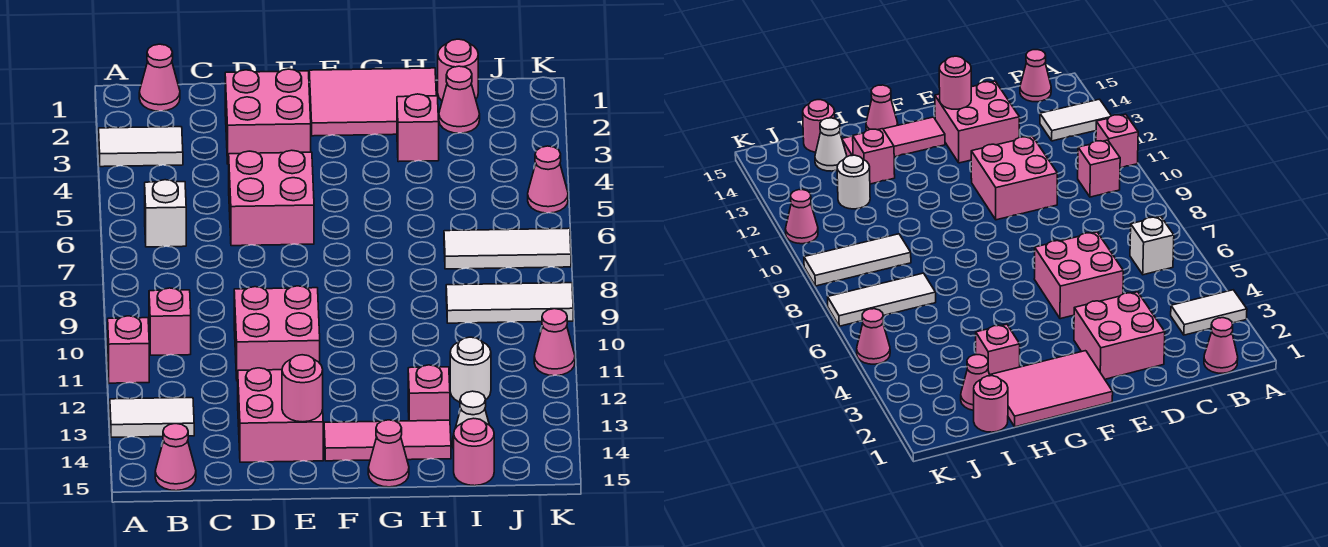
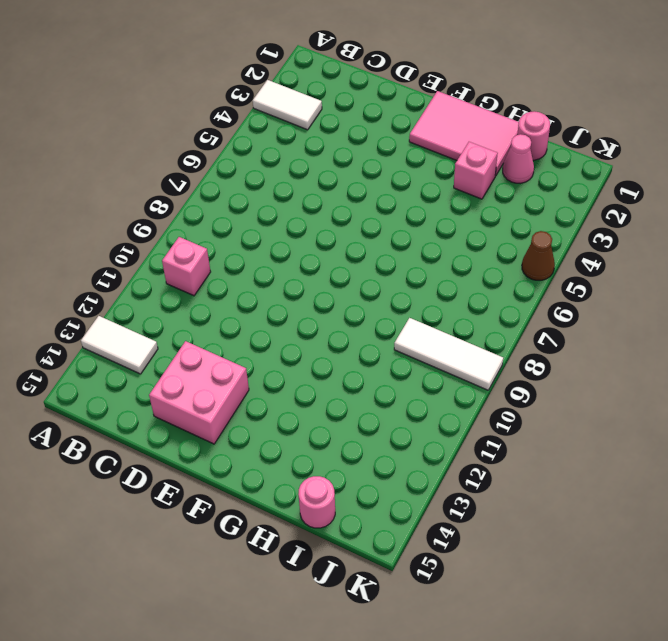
brown cone K5 level 1 -> pink cone K5 level 1
none -> pink brick A11 level 1
none -> pink cone B1 level 1
none -> white brick B6 level 1

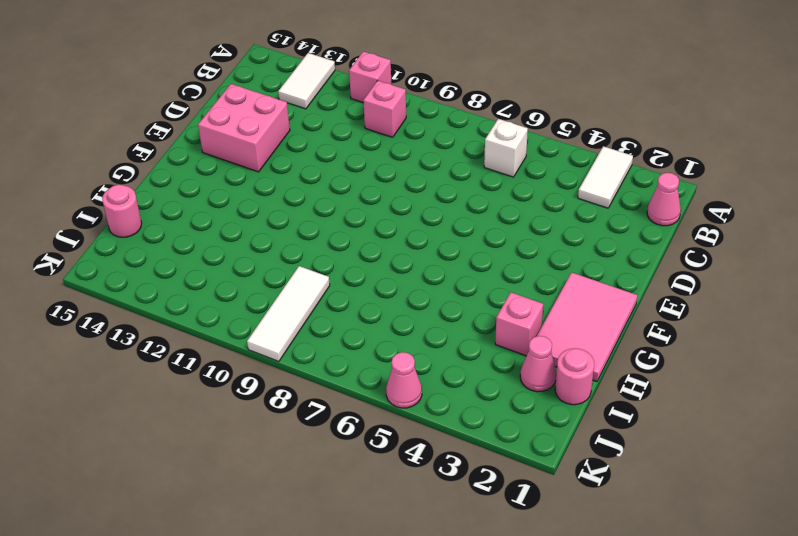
none -> pink cone B15 level 1
none -> pink brick D2:E3 level 1
none -> pink brick D5:E6 level 1

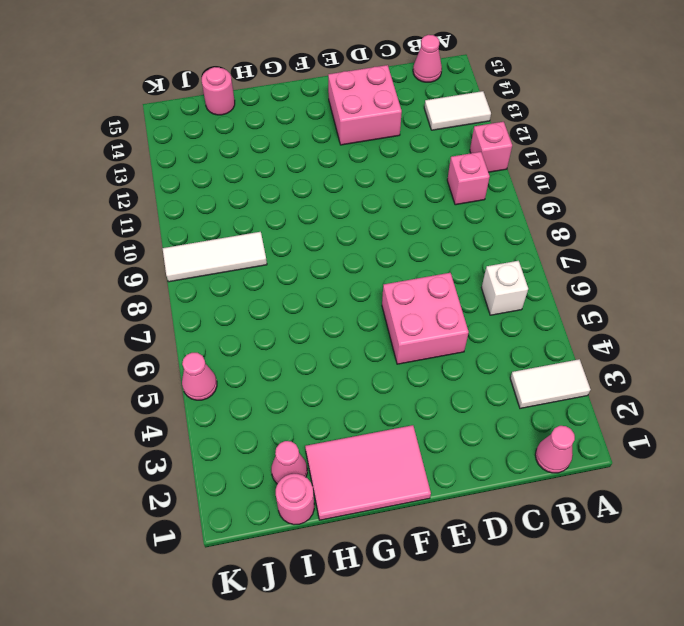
none -> pink brick D2:E3 level 1
none -> pink brick D10:E11 level 1
none -> pink tile F14:H14 level 1

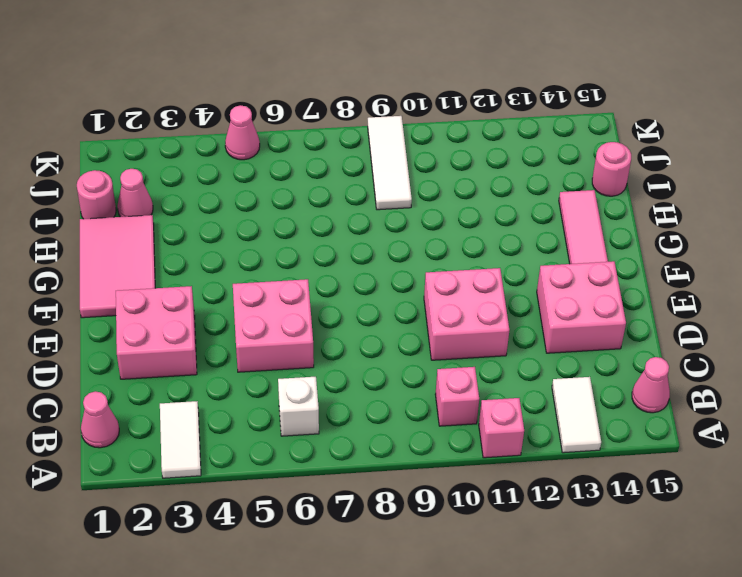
none -> pink cone G15 level 1
none -> pink brick H3 level 1
none -> pink brick H13 level 1

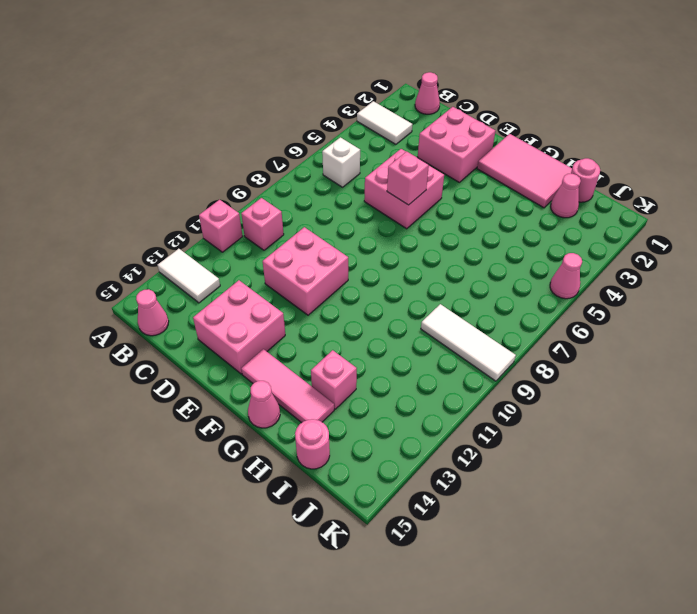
pink brick E6 level 2 -> pink brick H3 level 1
none -> white tile I7:K7 level 1
none -> white round brick I12 level 1
none -> white cone I14 level 1

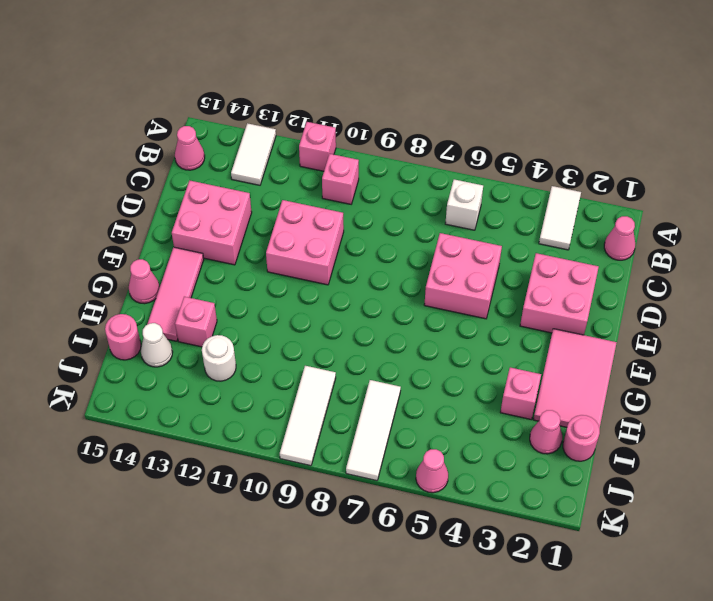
none -> pink cone K11 level 1
none -> pink round brick E14 level 2

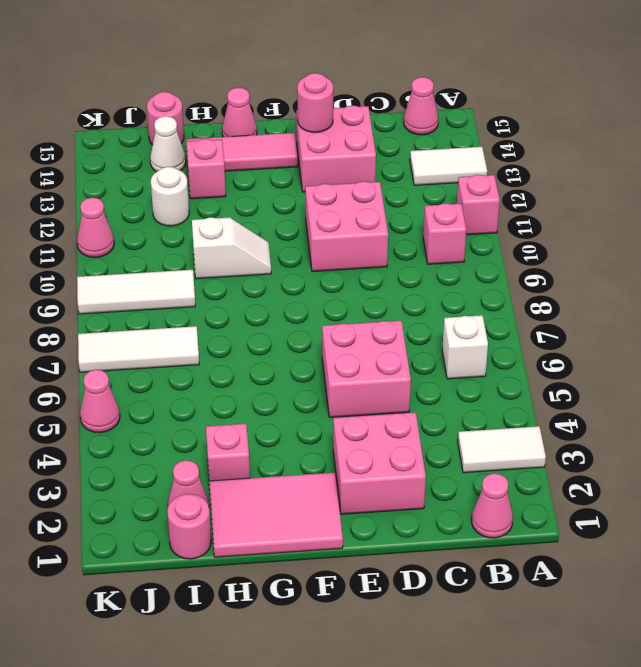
white slope G10:H10 level 1 top H -> none

